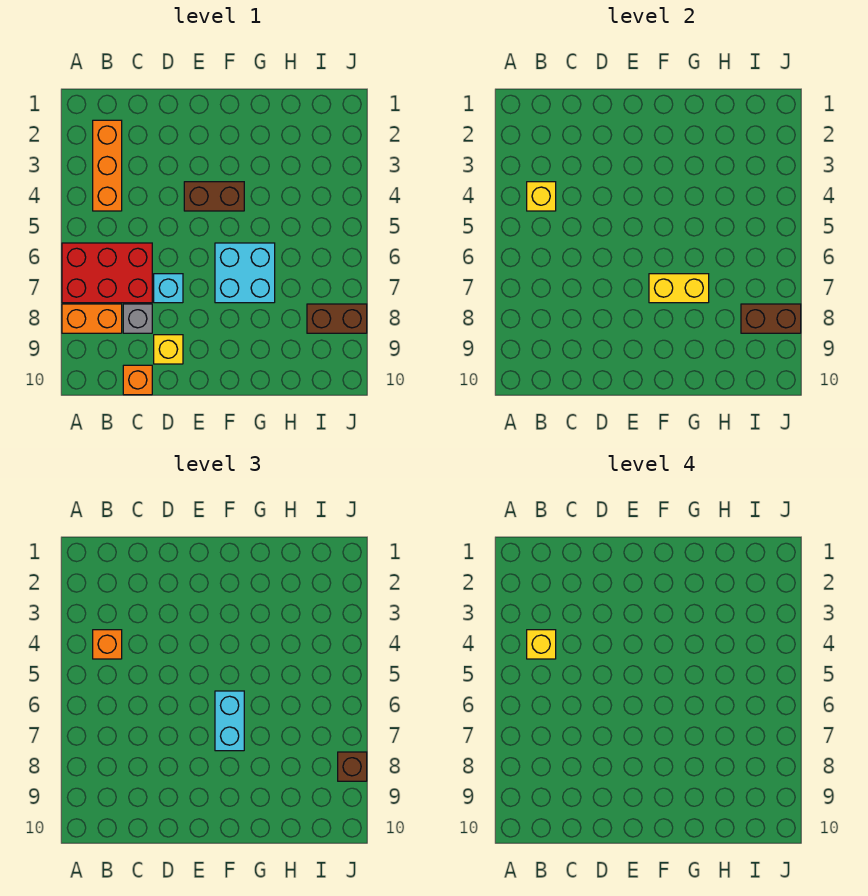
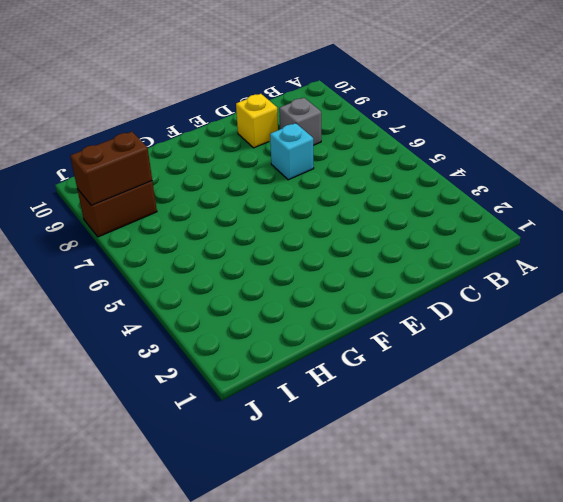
none -> red brick A6:C7 level 1
none -> orange brick A8:B8 level 1
none -> orange brick B2:B4 level 1

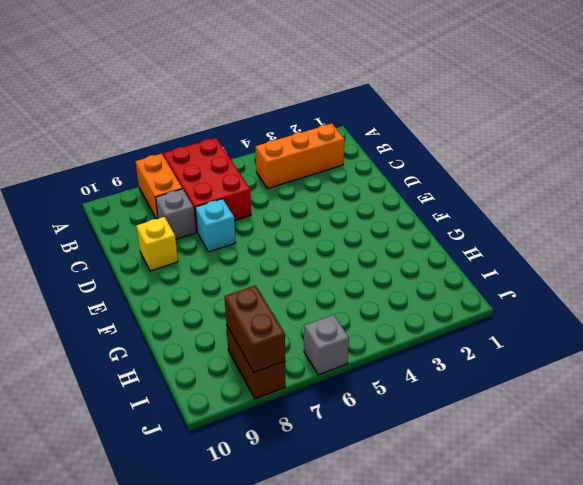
grey brick J6 level 1 -> none
none -> orange brick C10 level 1
none -> brown brick E4:F4 level 1
none -> cyan brick F6:G7 level 1

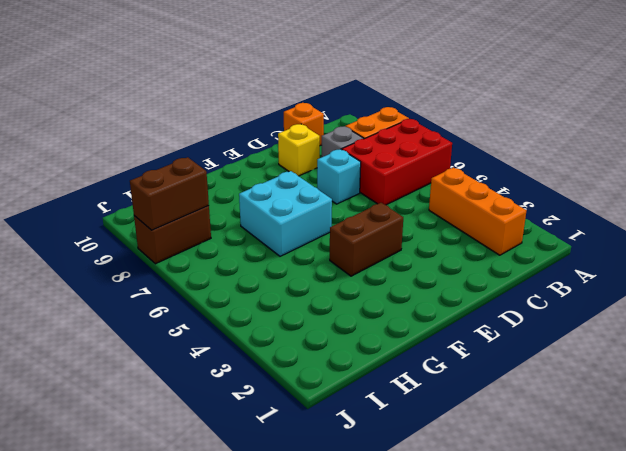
none -> yellow brick B4 level 2
none -> yellow brick F7:G7 level 2
none -> orange brick B4 level 3

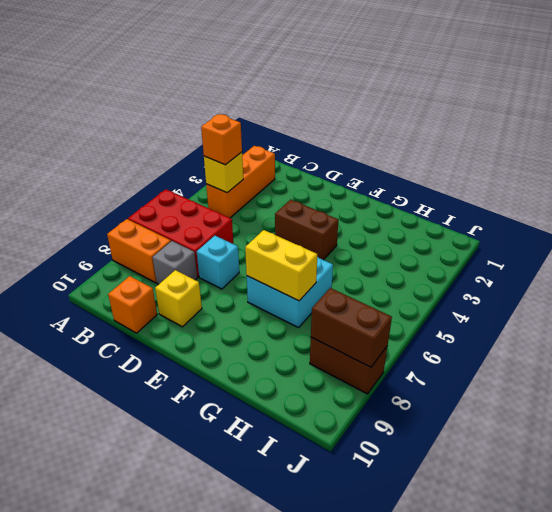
none -> cyan brick F6:F7 level 3
none -> brown brick J8 level 3
none -> yellow brick B4 level 4

